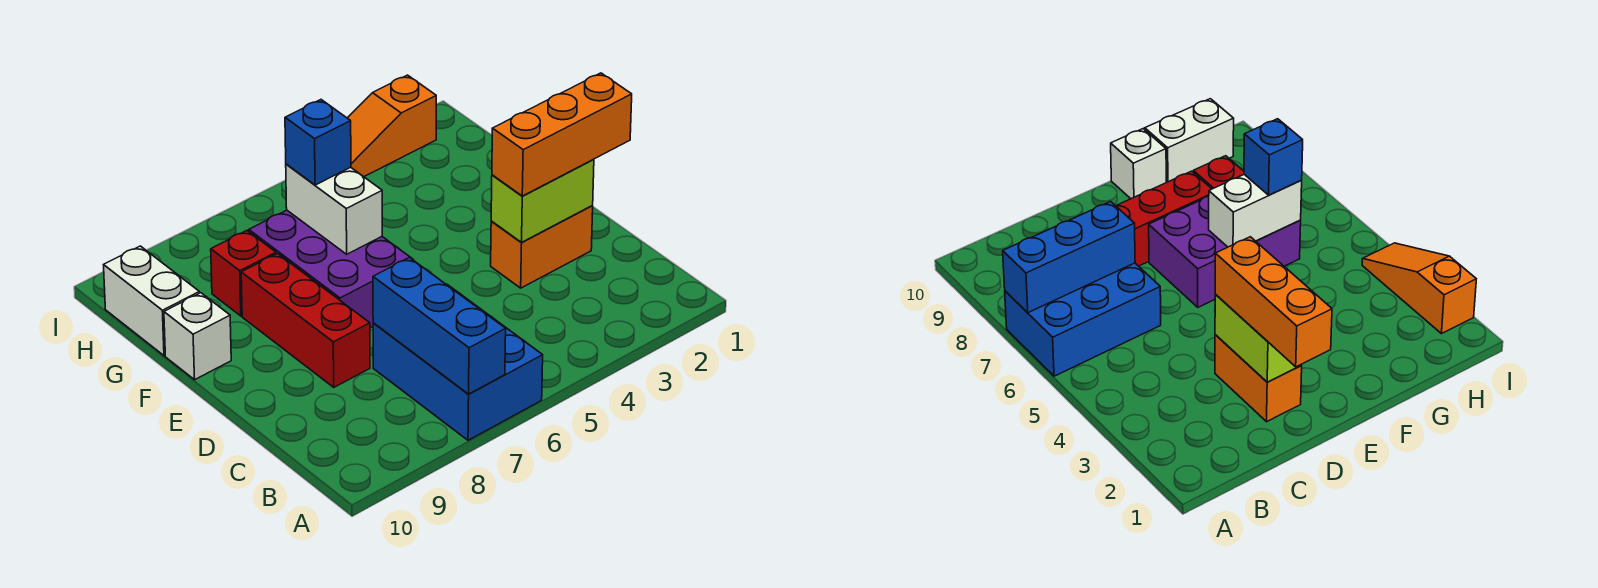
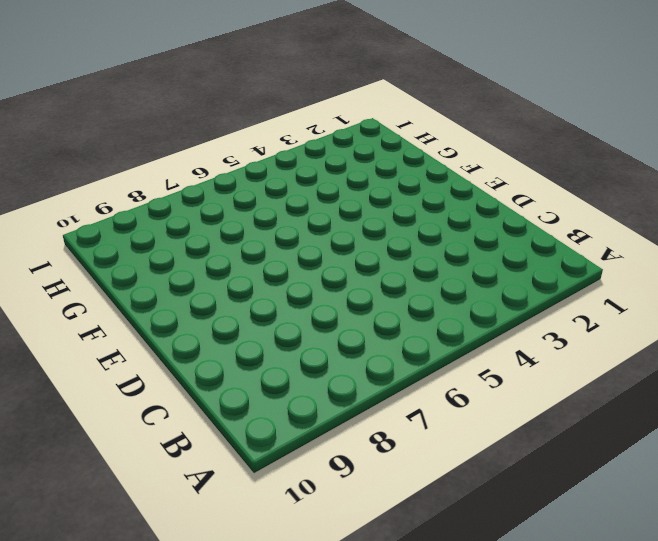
none -> blue brick A6:C7 level 1
none -> orange brick D2:D3 level 1
none -> red brick D8:F8 level 1

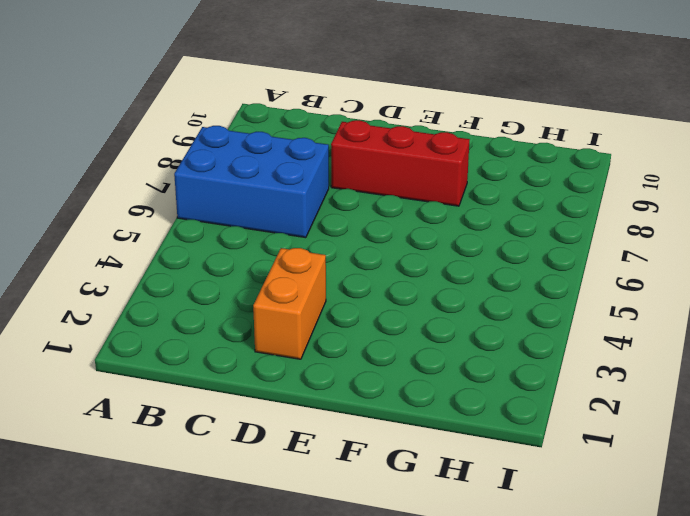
none -> purple brick E6:G7 level 1
none -> white brick F10 level 1
none -> red brick G8 level 1

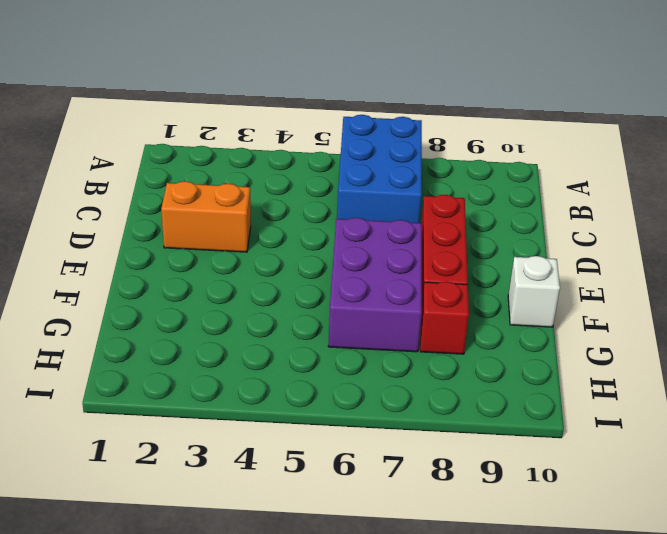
none -> white brick G10:H10 level 1
none -> orange slope I2:I4 level 1 top 2
none -> blue brick A7:C7 level 2

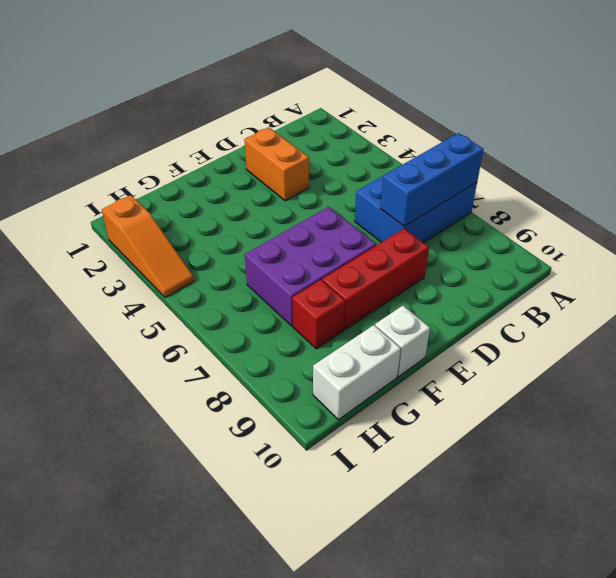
none -> lime brick D2:D3 level 2
none -> white brick F6:G6 level 2
none -> orange brick D1:D3 level 3

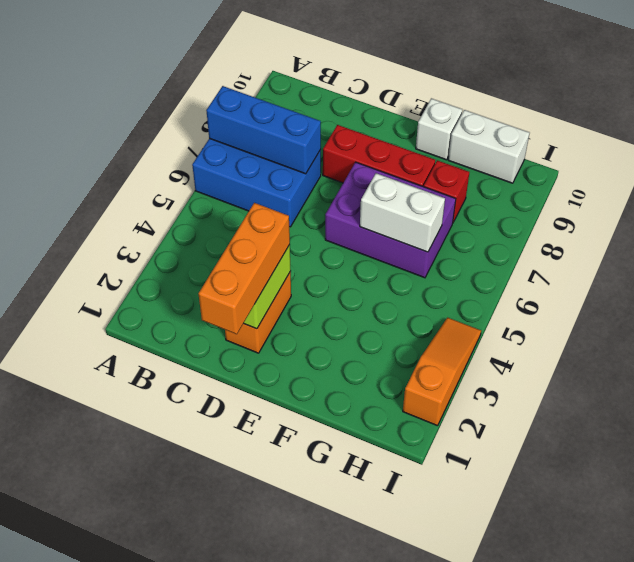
none -> blue brick G6 level 3

